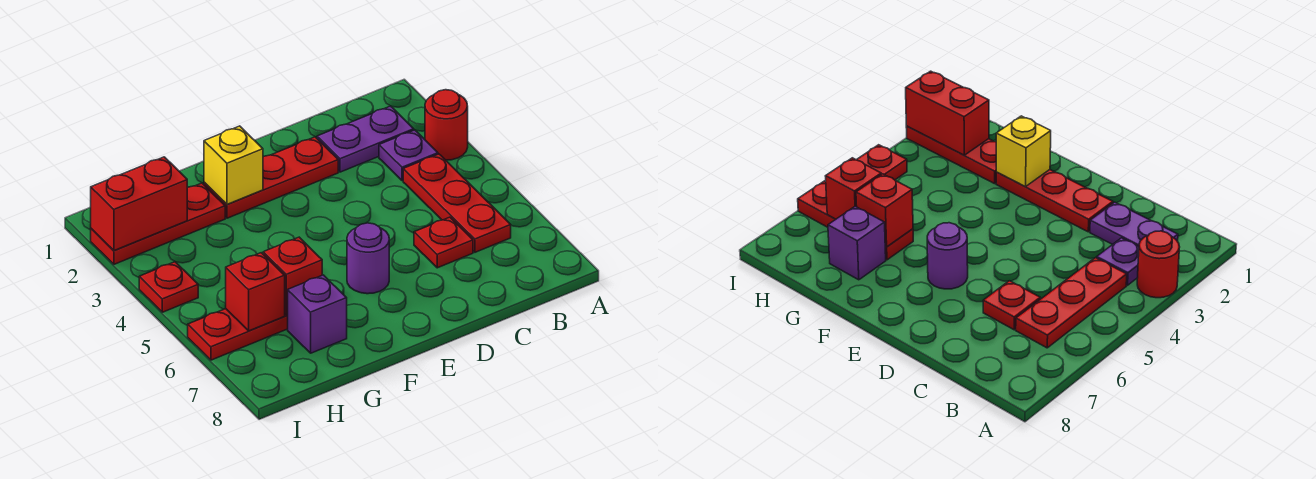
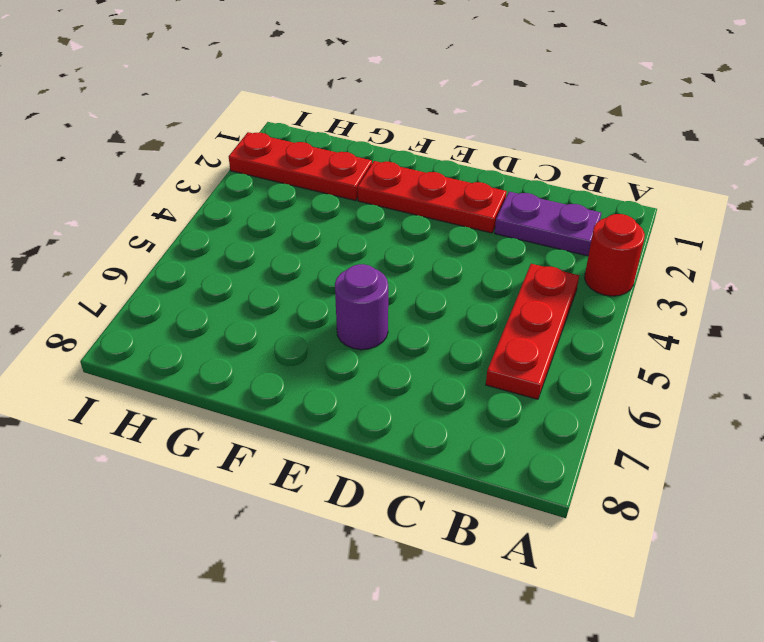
none -> purple plate B3 level 1
none -> red plate C6 level 1
none -> red plate G6:I6 level 1

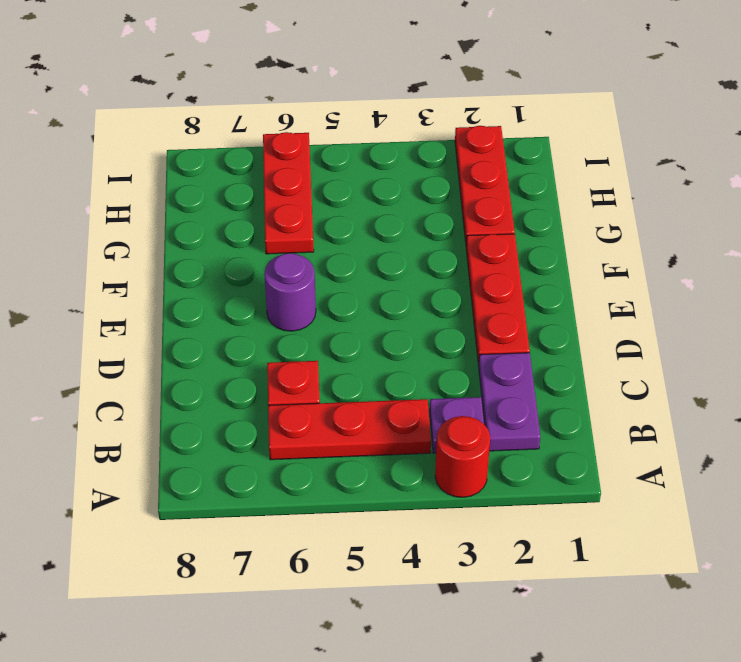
none -> purple brick G7 level 1
none -> red plate I4 level 1
none -> yellow brick F2 level 2

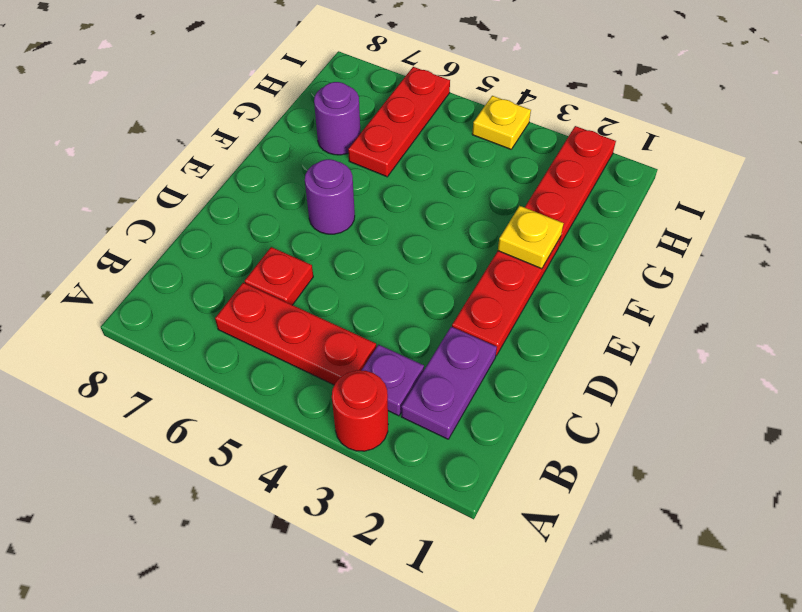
yellow plate F2 level 2 -> yellow brick F2 level 2
purple round brick G7 level 1 -> purple brick G7 level 1
yellow plate I4 level 1 -> red plate I4 level 1
none -> red brick G6 level 2
none -> red brick H2:I2 level 2
none -> red brick H6 level 2

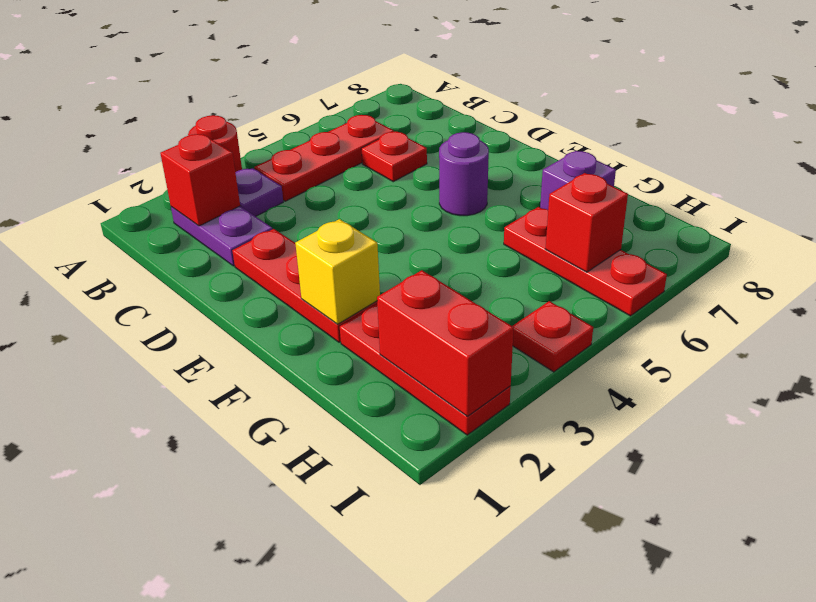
red brick B2 level 2 -> red brick G6 level 2

